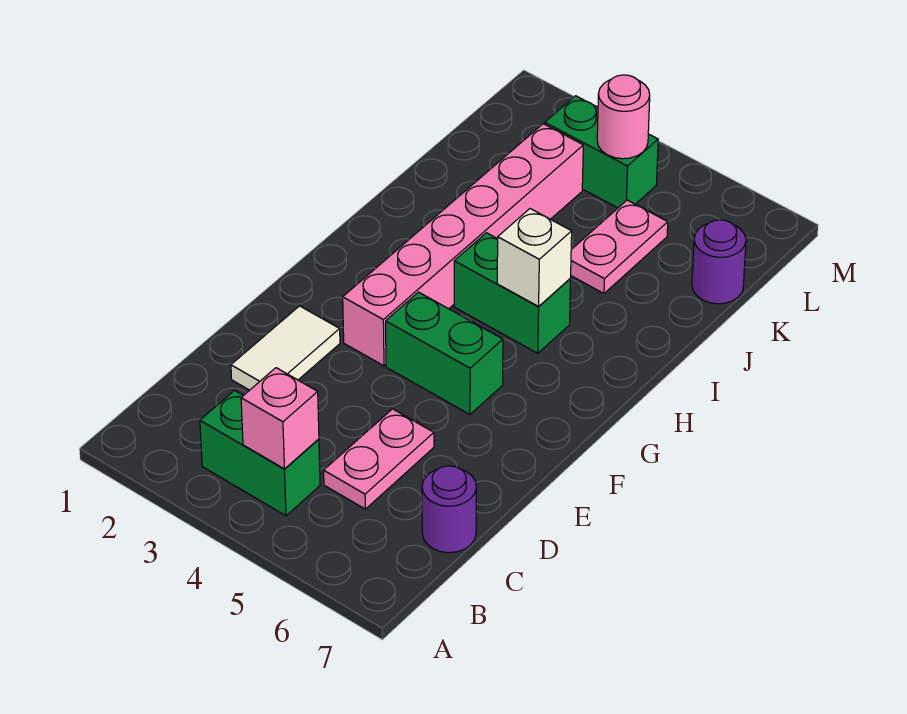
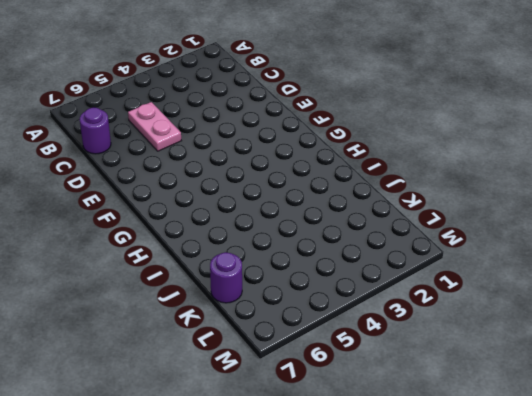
none -> green brick B3:B4 level 1
none -> white tile D2:E2 level 1
none -> pink brick F3:K3 level 1

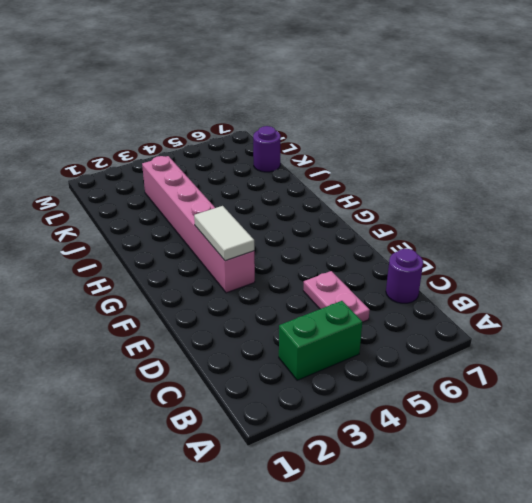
white tile F3:G3 level 2 -> white tile D2:E2 level 1
none -> green brick F4:F5 level 1
none -> green brick H4:H5 level 1
none -> pink plate J5:K5 level 1

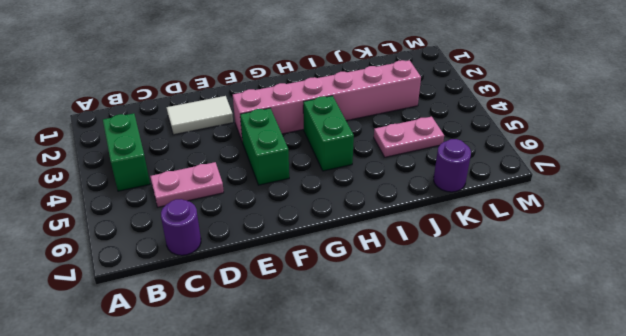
none -> green brick L3:L4 level 1
none -> pink brick B4 level 2
none -> white brick H5 level 2

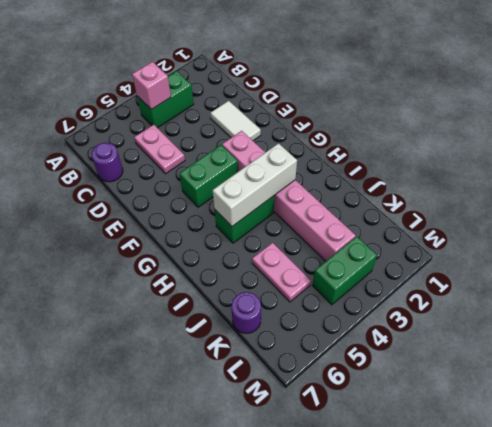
white brick H3:H5 level 2 -> white brick H5 level 2
none -> pink round brick L4 level 2

